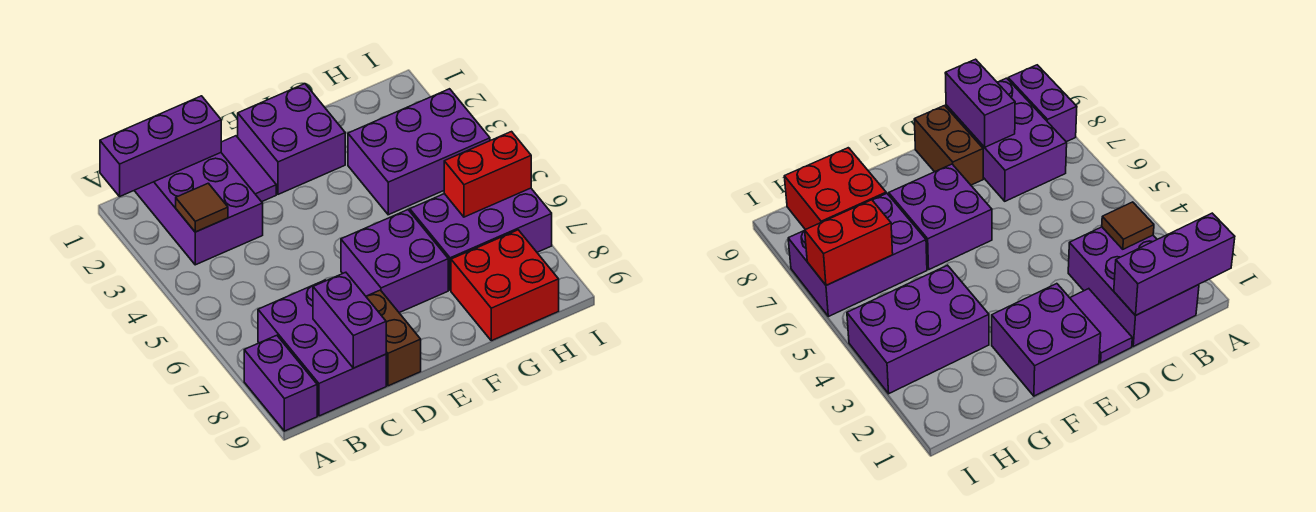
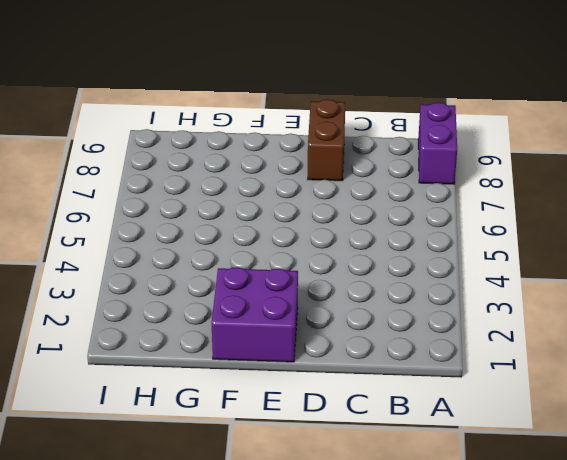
none -> purple brick B1:C3 level 1
none -> purple brick B7:C9 level 1
none -> purple tile D1:D2 level 1

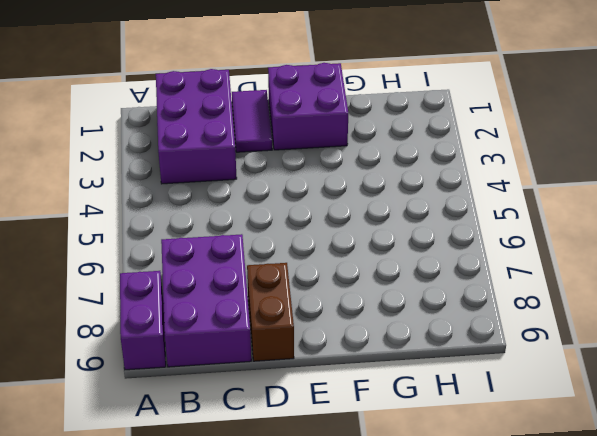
none -> purple brick E6:F7 level 1
none -> purple brick G3:I4 level 1
none -> purple brick G6:I7 level 1

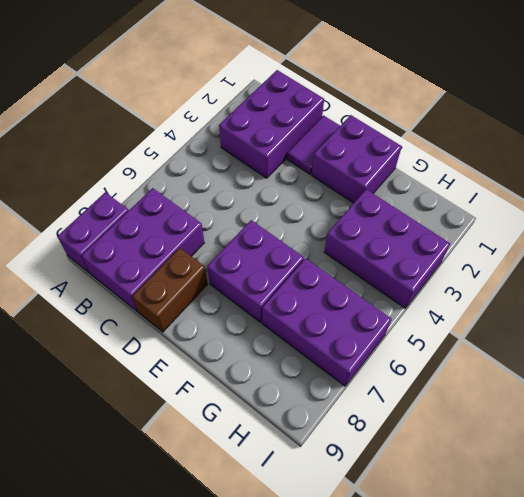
none -> red brick G8:H9 level 1
none -> purple brick A1:C1 level 2
none -> brown tile B3 level 2

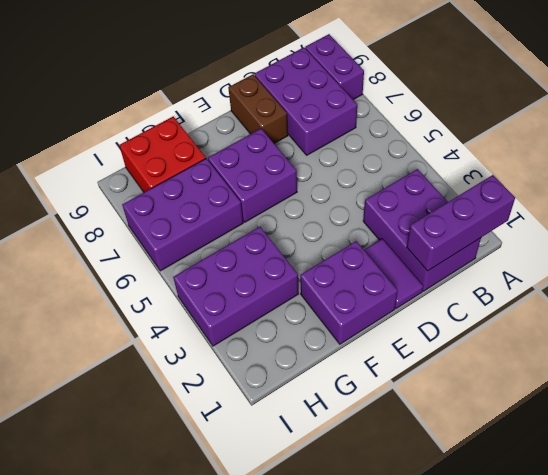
none -> brown tile B3 level 2
none -> purple brick C8:C9 level 2
none -> red brick H6:I6 level 2

